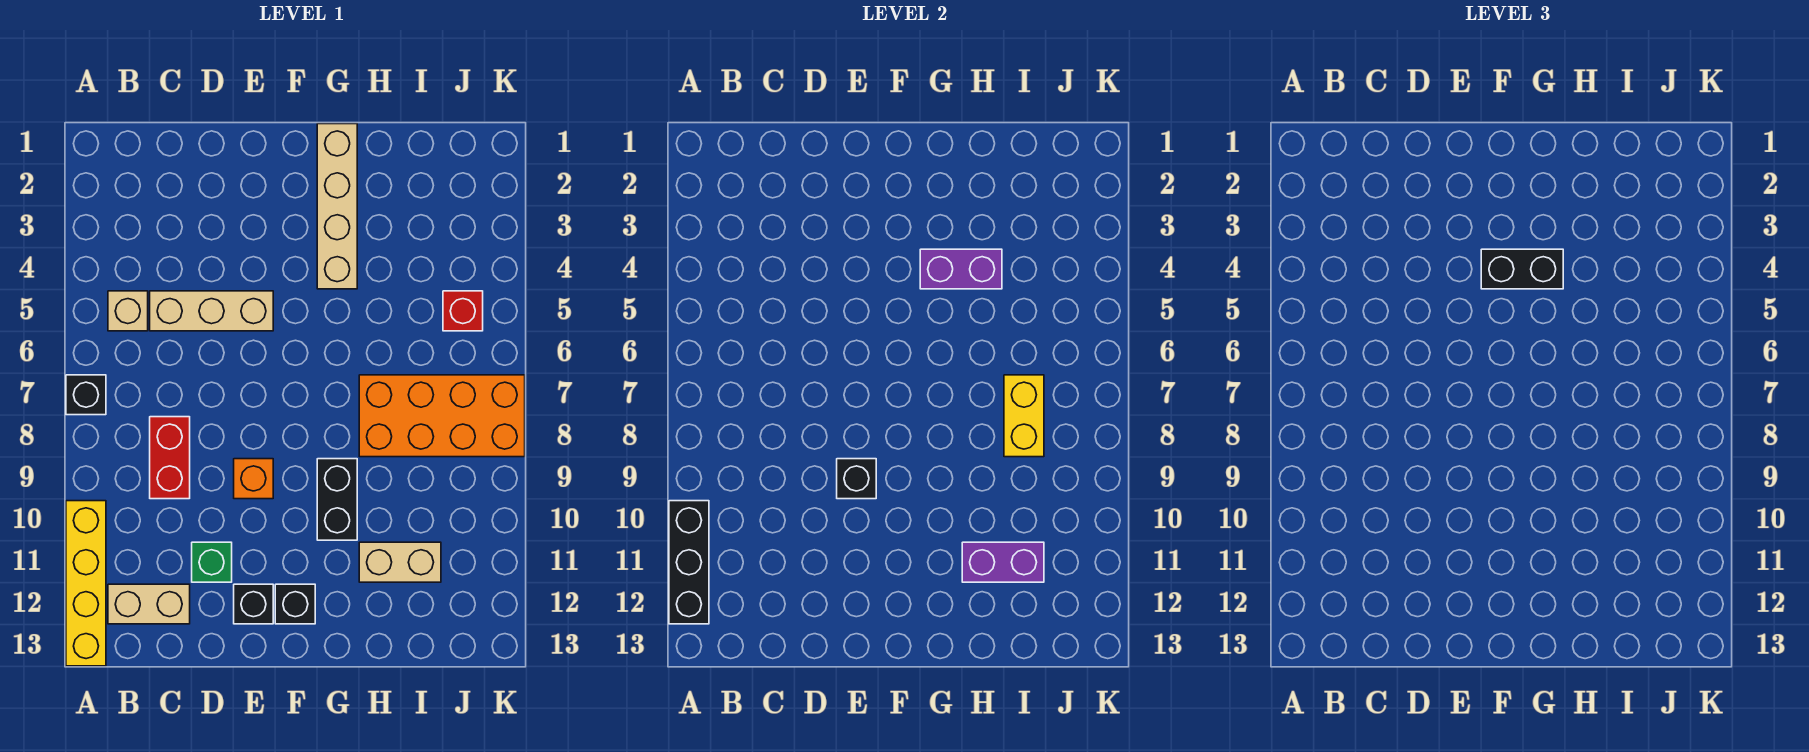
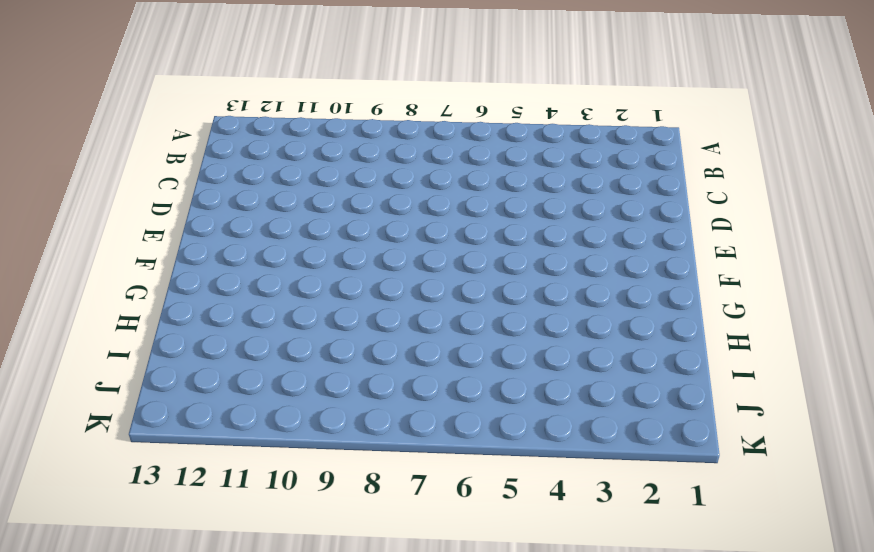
none -> black brick A7 level 1
none -> yellow brick A10:A13 level 1
none -> tan brick B5 level 1

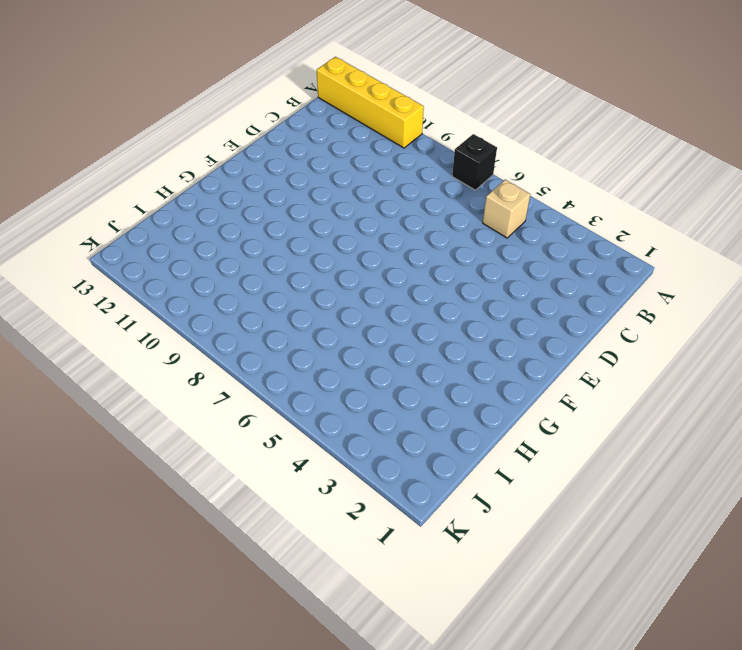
none -> tan brick B12:C12 level 1
none -> tan brick C5:E5 level 1
none -> red brick C8:C9 level 1

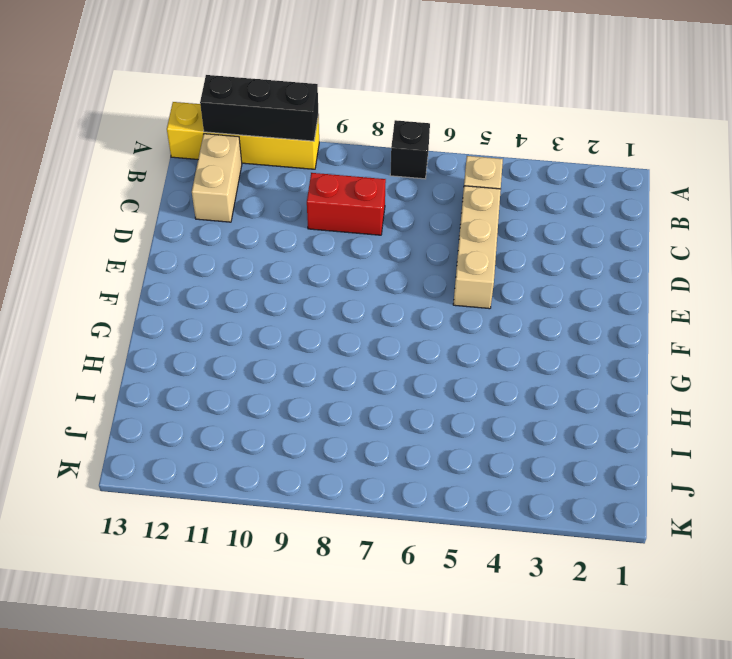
none -> green brick D11 level 1
none -> orange brick E9 level 1
none -> black brick E12 level 1

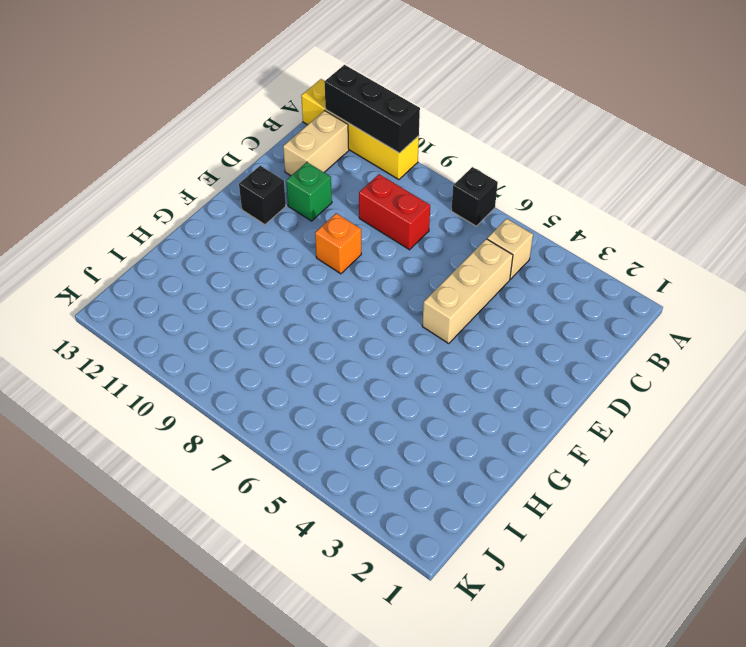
none -> black brick F12 level 1
none -> tan brick G1:G4 level 1
none -> black brick G9:G10 level 1

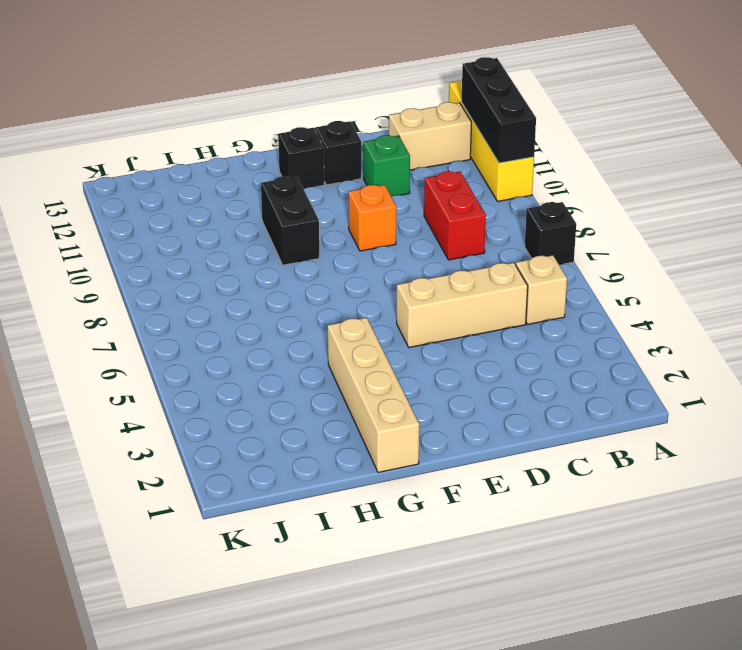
none -> orange brick H7:K8 level 1
none -> tan brick H11:I11 level 1
none -> red brick J5 level 1

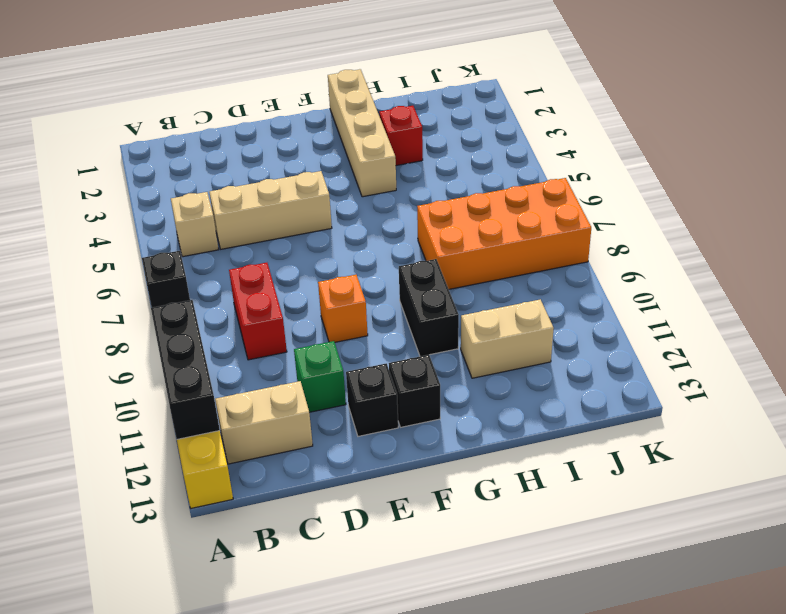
red brick H3 level 1 -> red brick J5 level 1
none -> black brick E9 level 2
none -> purple brick G4:H4 level 2
none -> purple brick H11:I11 level 2

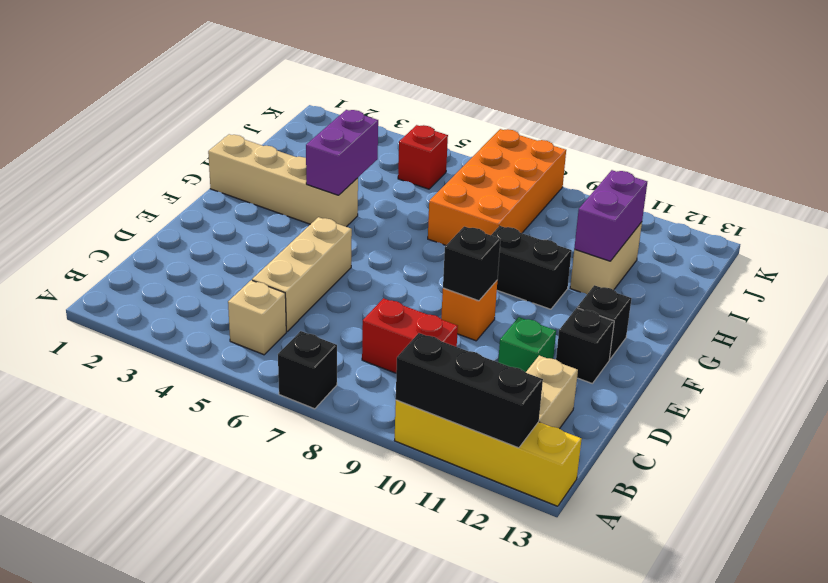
none -> yellow brick I7:I8 level 2
none -> black brick F4:G4 level 3

